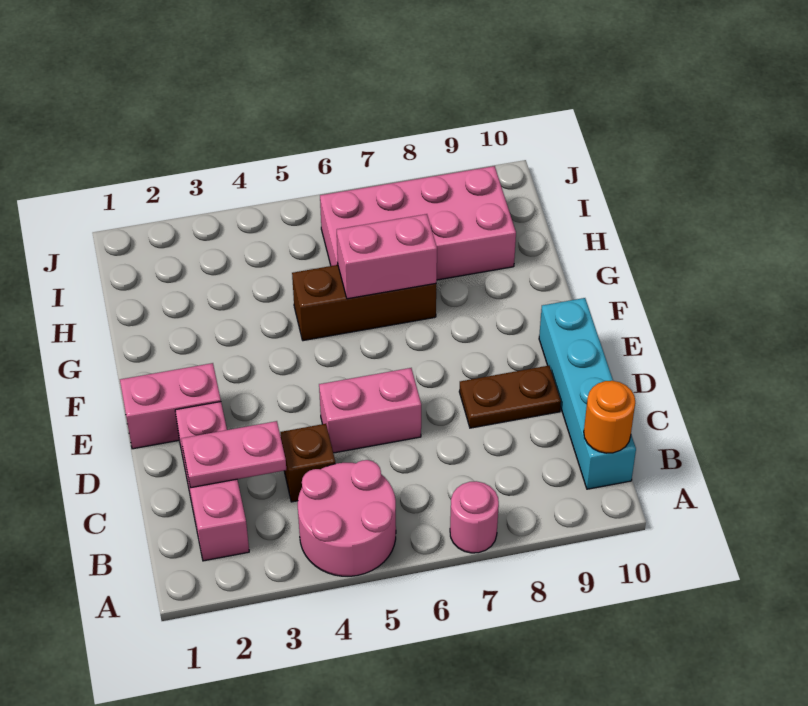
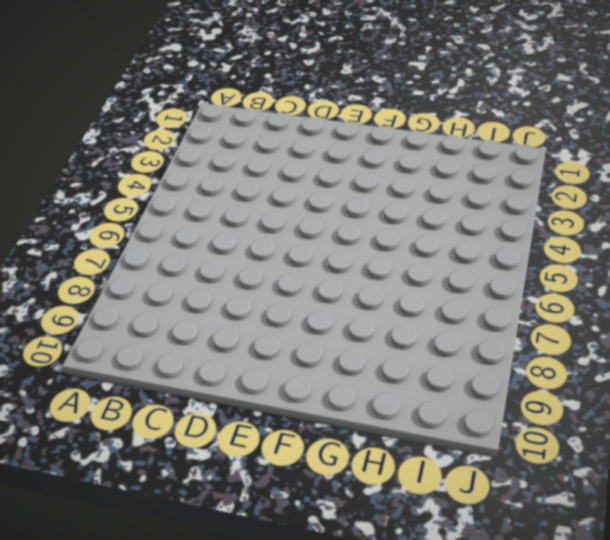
none -> pink round brick A4:B5 level 1
none -> pink round brick A7 level 1
none -> pink brick B2:D2 level 1

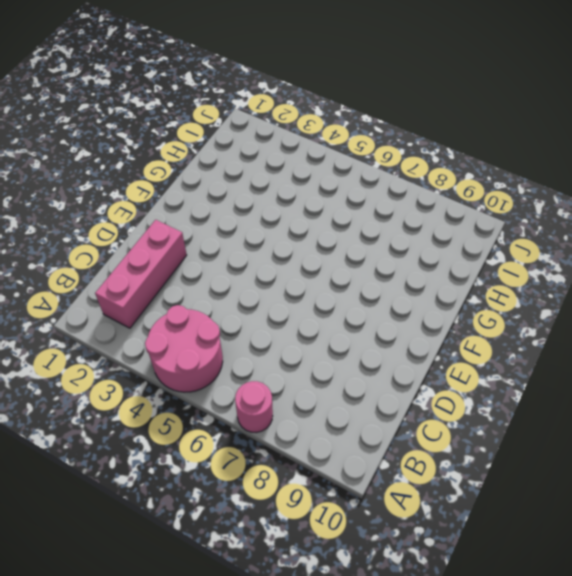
none -> cyan brick B10:E10 level 1
none -> brown brick C4 level 1
none -> pink brick D5:D6 level 1

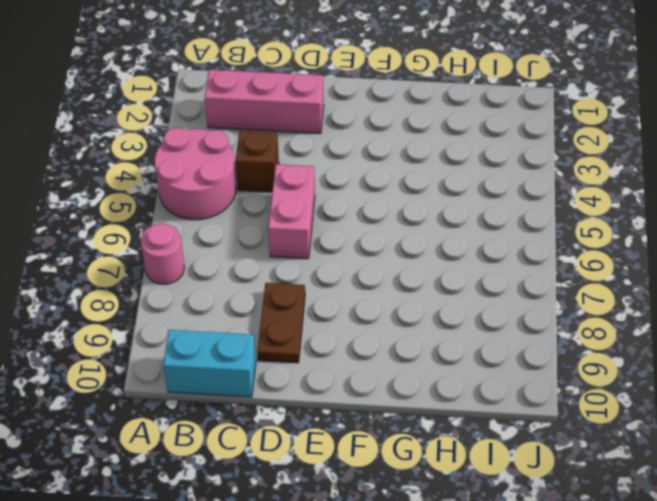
cyan brick B10:C10 level 1 -> cyan brick B10:E10 level 1
none -> pink brick E1:E2 level 1
none -> brown brick G5:G7 level 1
none -> pink brick H6:I9 level 1

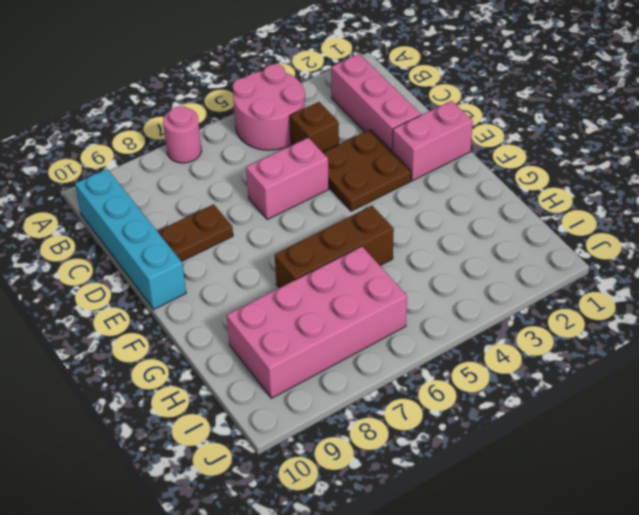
brown plate D3:E4 level 1 -> none
none -> orange round brick B10 level 2
none -> pink plate C2:C3 level 2
none -> pink brick G6:G7 level 2

